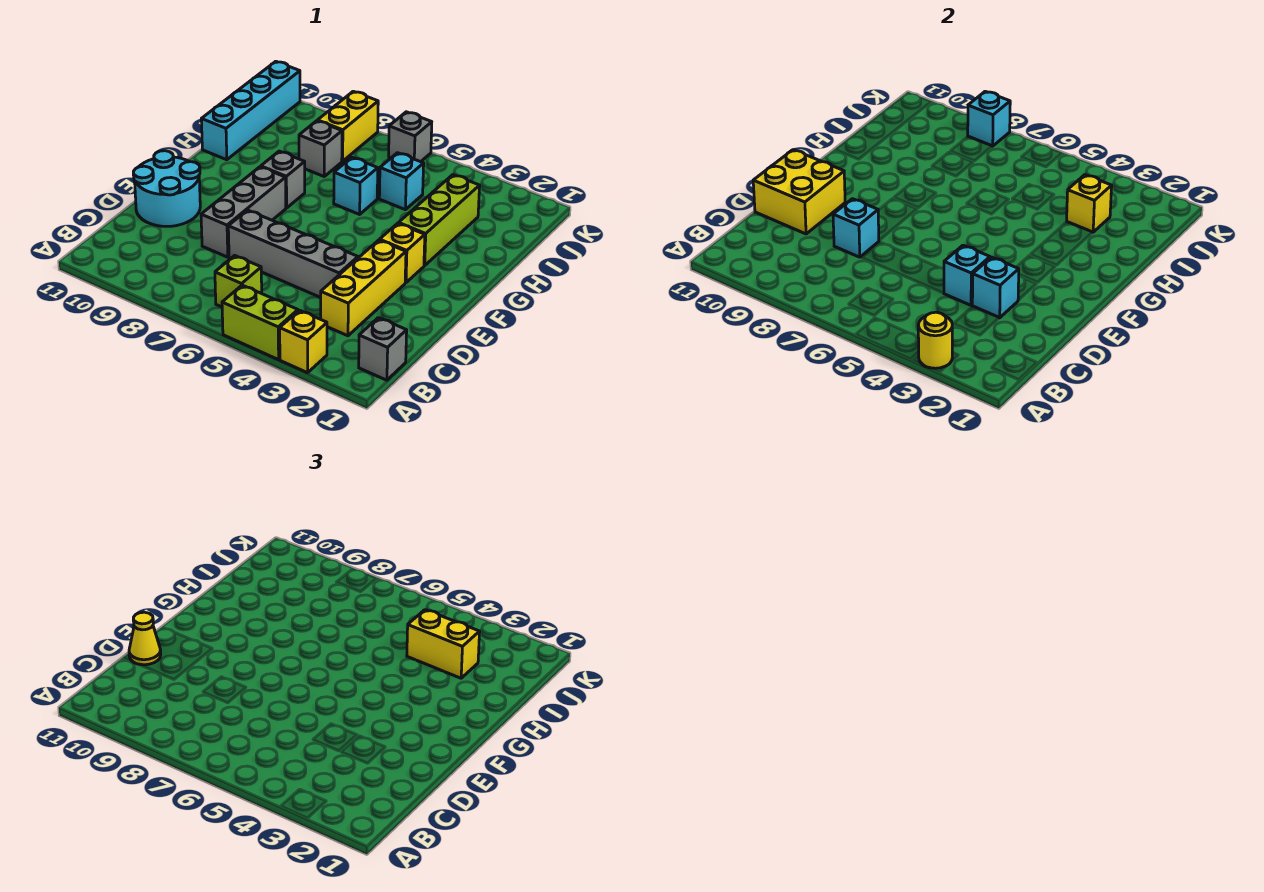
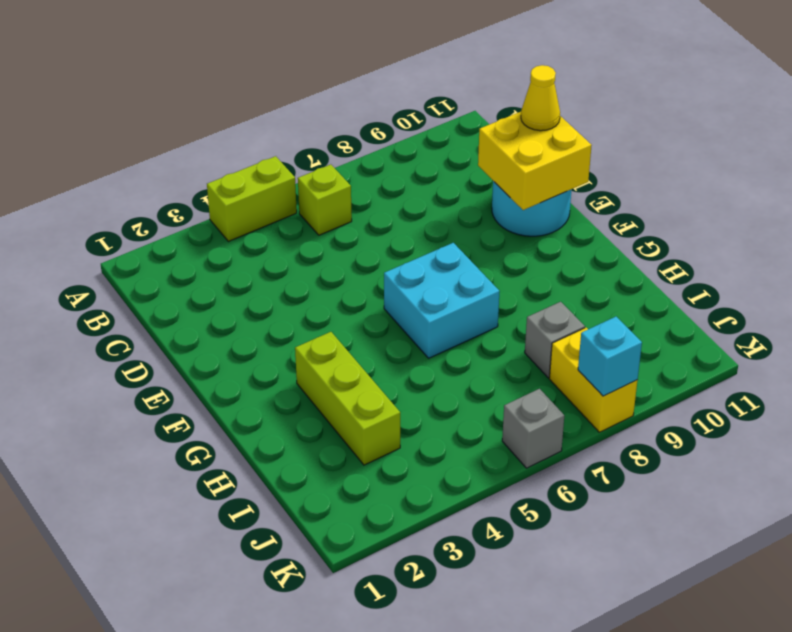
cyan brick F6:G7 level 1 -> none
none -> yellow brick A3 level 1
none -> grey brick B1 level 1
none -> yellow brick C3:E3 level 1

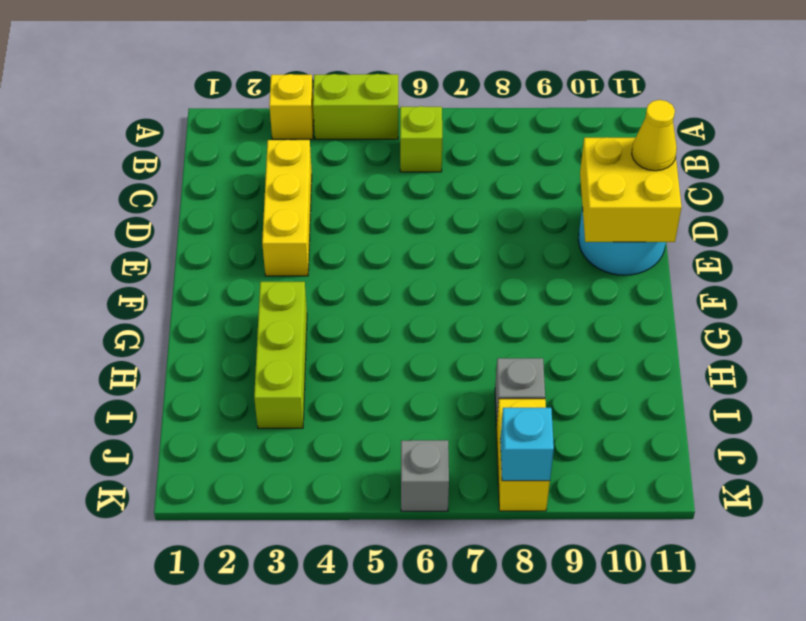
none -> grey brick B1 level 1
none -> grey brick D4:D7 level 1
none -> grey brick D8:F8 level 1

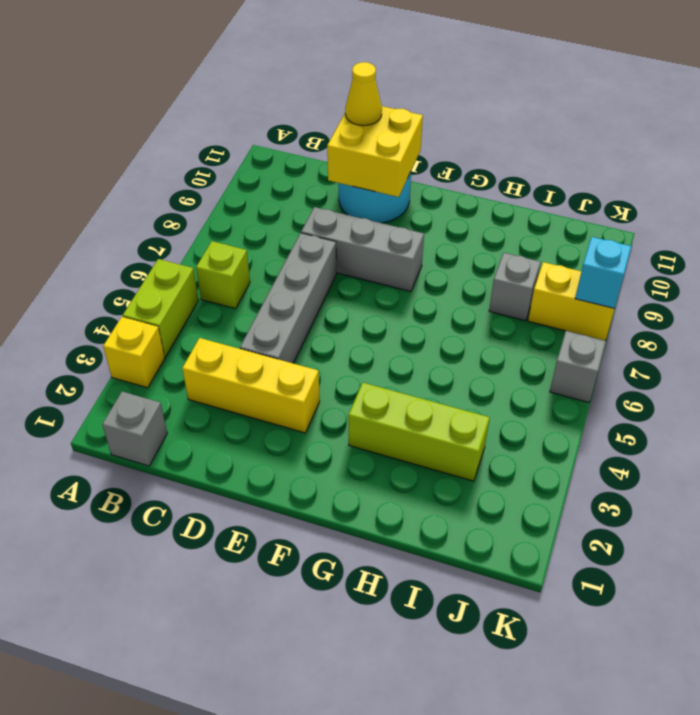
none -> yellow brick F3 level 1
none -> grey brick G8 level 1
none -> cyan brick H6 level 1

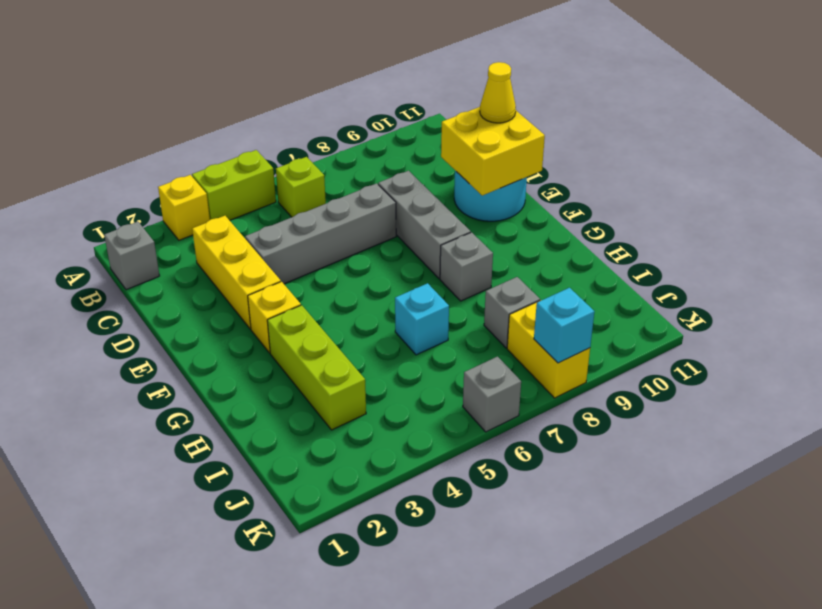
none -> cyan brick H11:K11 level 1
none -> cyan brick I5 level 1
none -> yellow round brick A3 level 2

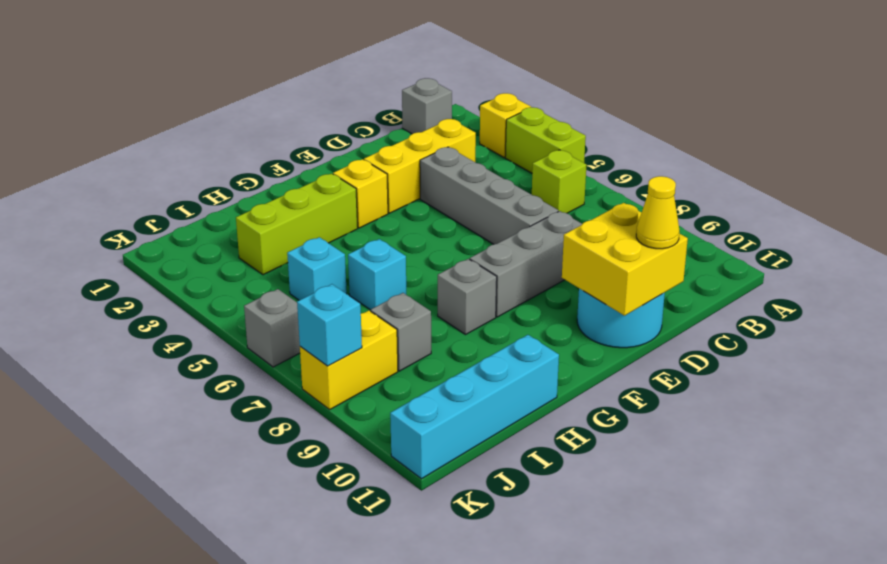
none -> yellow round brick A3 level 2
none -> cyan brick D3 level 2
none -> cyan brick D4 level 2

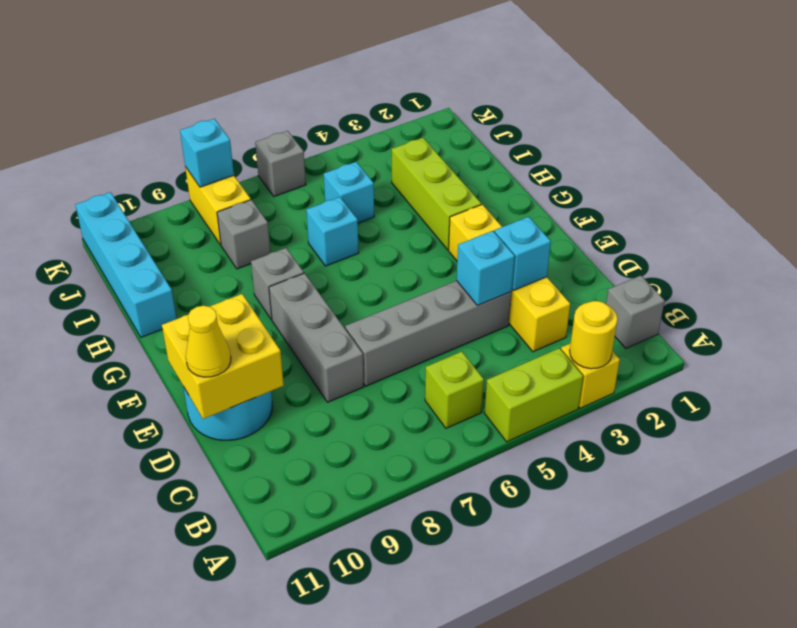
none -> cyan brick D8 level 2
none -> yellow brick I3 level 2
none -> yellow brick I3:I4 level 3

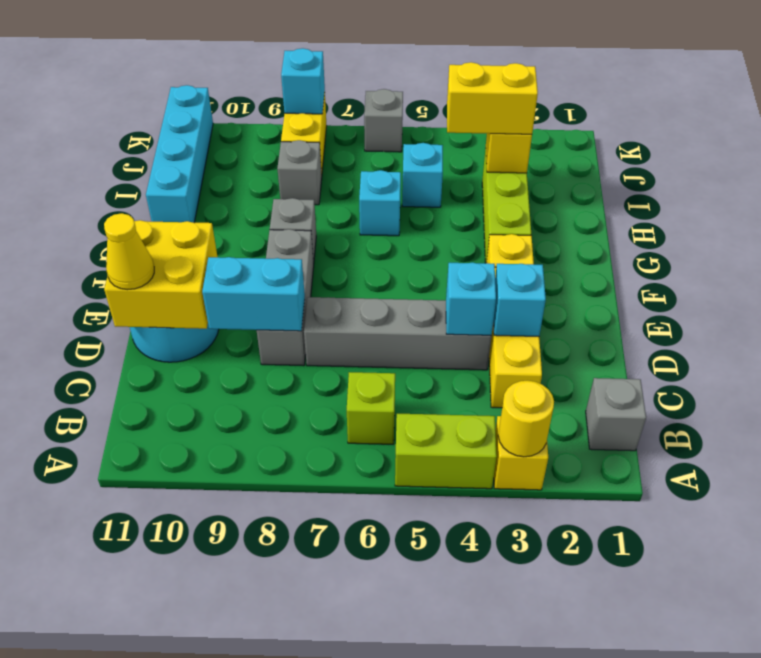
cyan brick D8:D9 level 2 -> cyan brick D8 level 2

